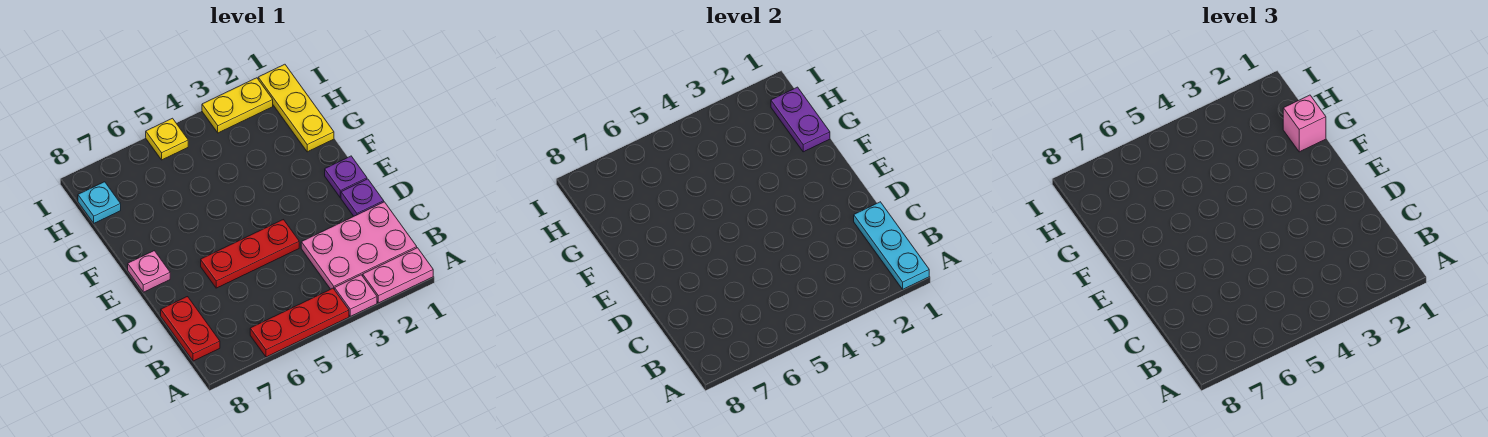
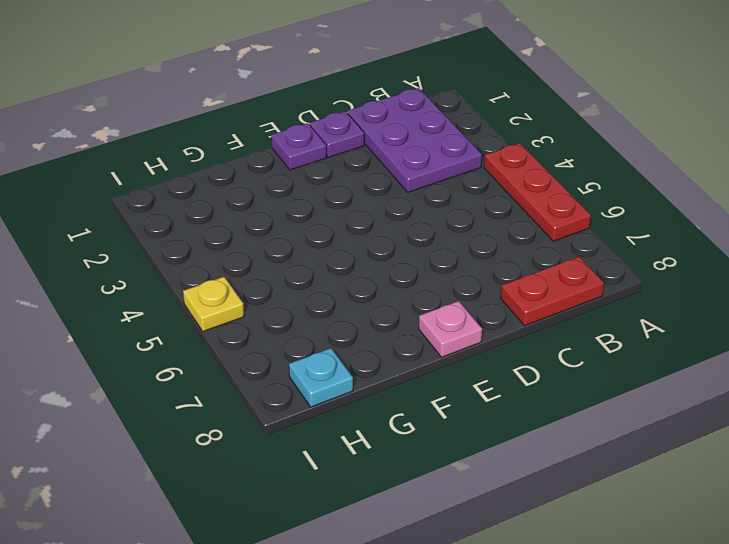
purple plate B1:C3 level 1 -> pink plate B1:C3 level 1
none -> pink plate A1:A2 level 1
none -> pink plate A3 level 1
none -> red plate D4:D6 level 1

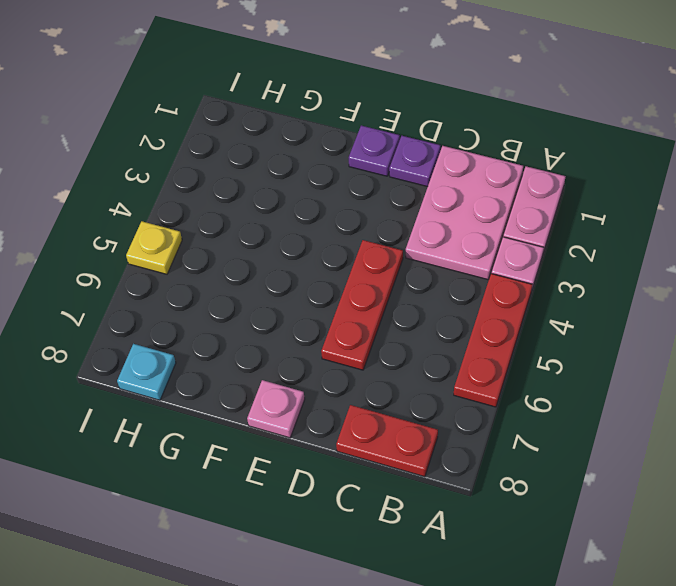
none -> yellow plate G1:I1 level 1
none -> yellow plate I2:I3 level 1
none -> cyan plate A1:C1 level 2

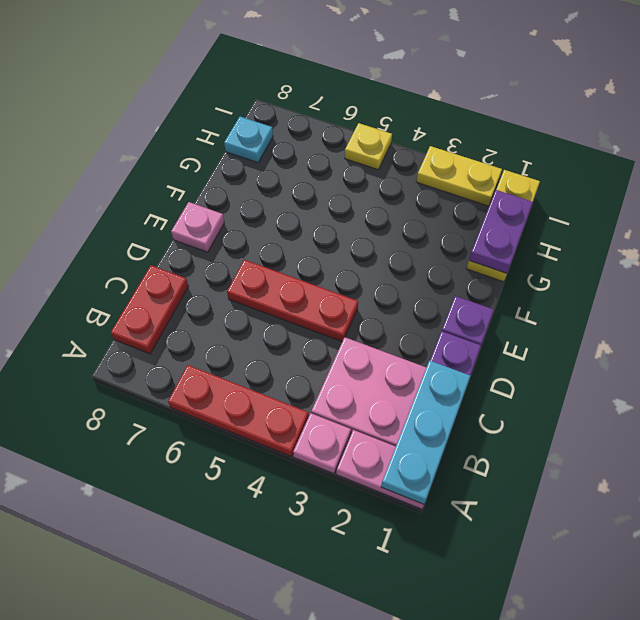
none -> pink brick G1 level 3

